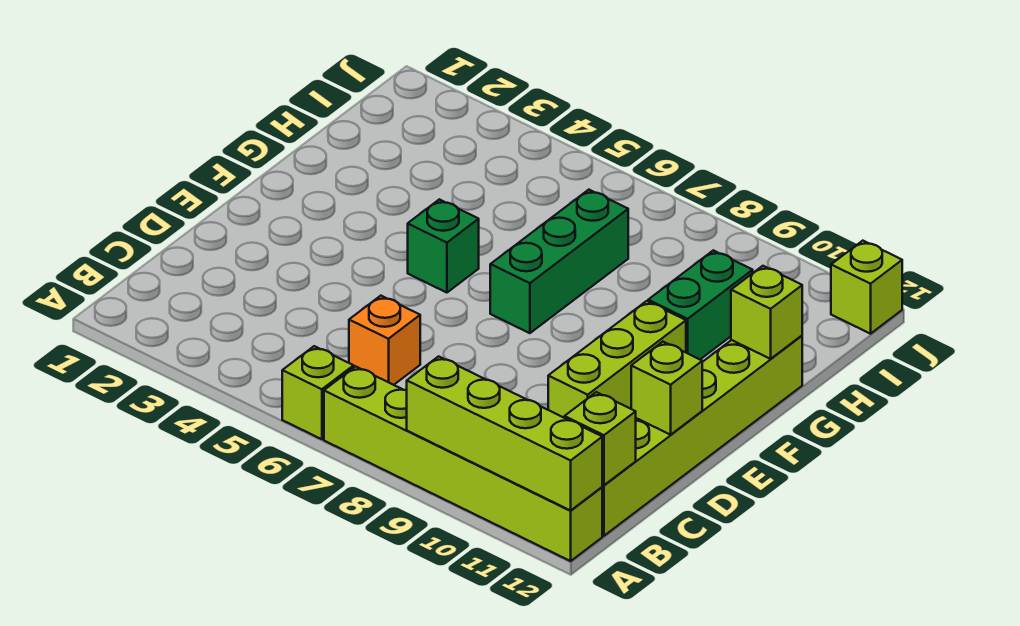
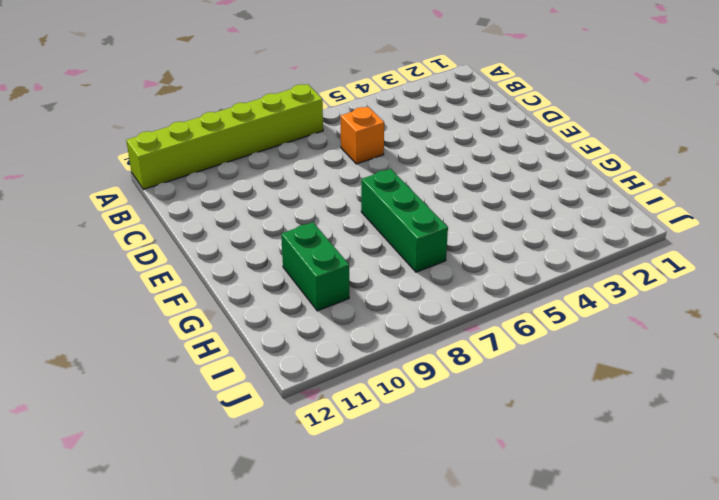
none -> lime brick A6 level 1
none -> lime brick B12:G12 level 1
none -> lime brick D10:F10 level 1

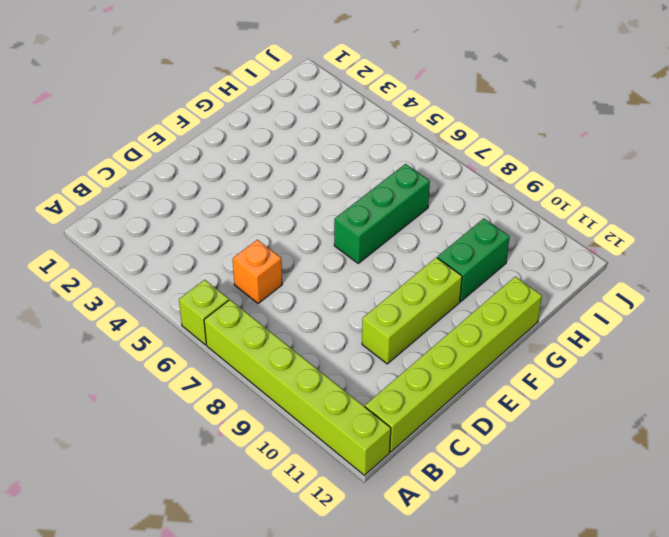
none -> green brick F5 level 1
none -> lime brick J12 level 1
none -> lime brick A9:A12 level 2

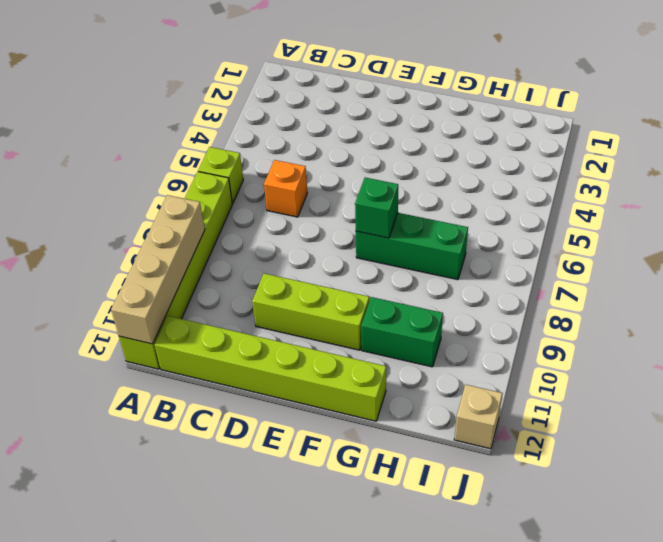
tan brick A9:A12 level 2 -> lime brick A9:A12 level 2
green brick F7 level 2 -> green brick F5 level 1
tan brick J12 level 1 -> lime brick J12 level 1
none -> lime brick B12 level 2
none -> lime brick D12 level 2
none -> lime brick G12 level 2

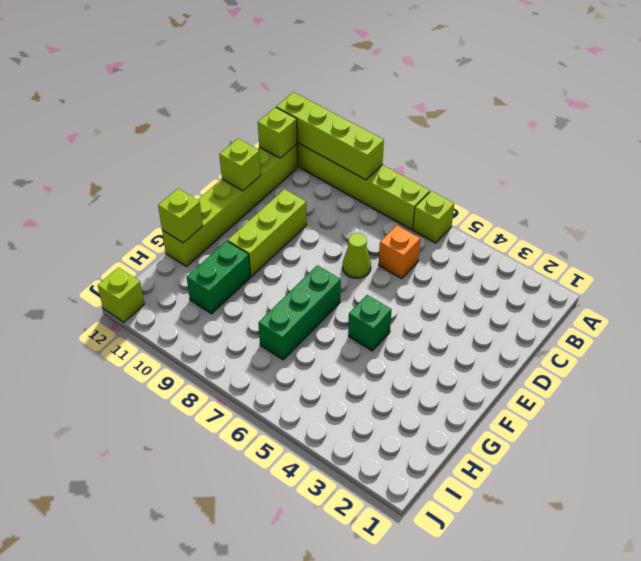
lime cone D7 level 1 -> none

